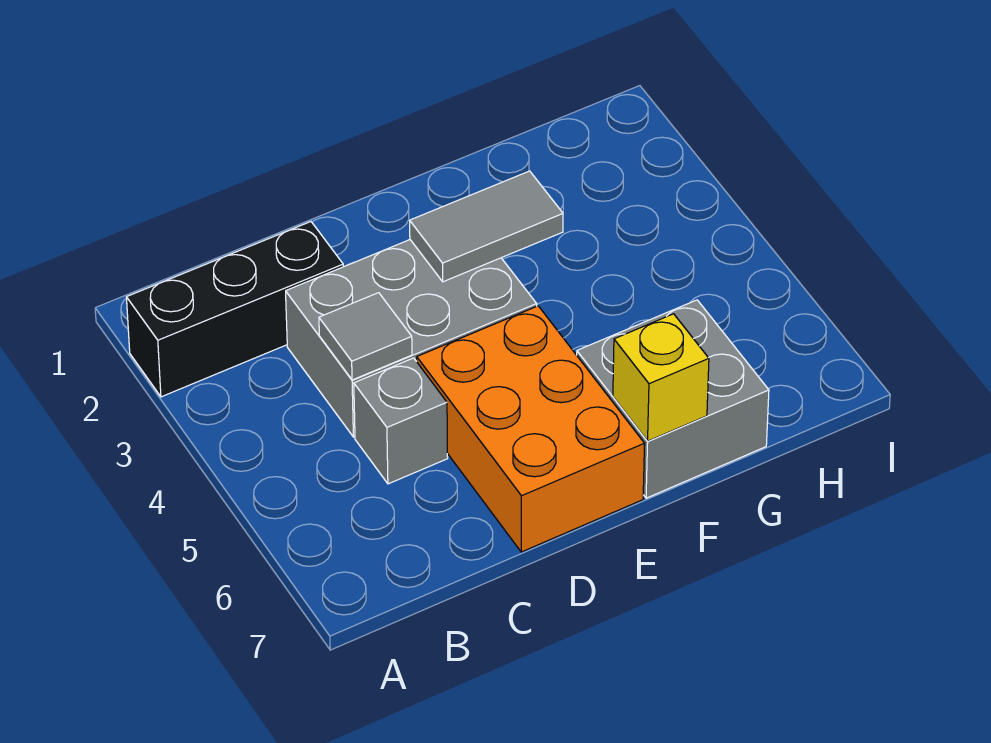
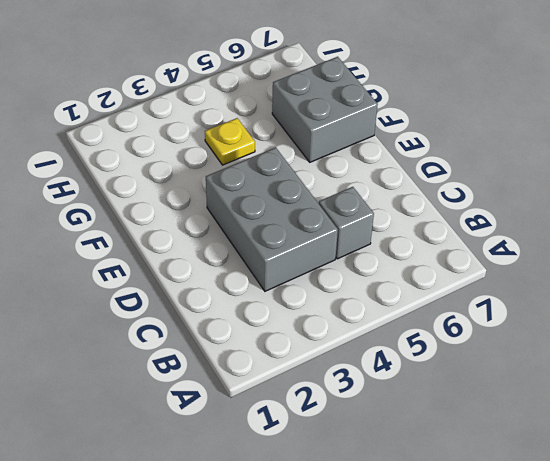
yellow plate G4 level 1 -> none
none -> black brick A2:C2 level 1
none -> orange brick D5:E7 level 1

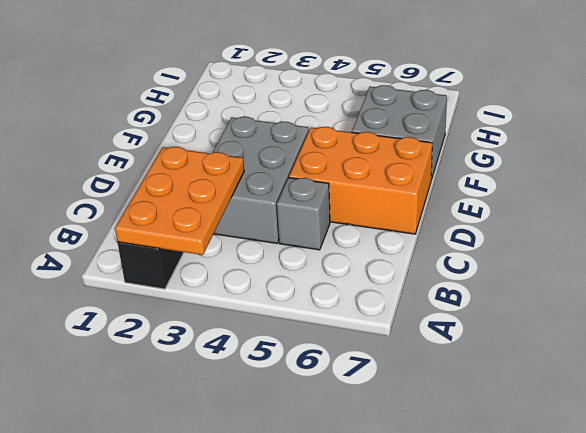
orange plate A2:C3 level 2 -> none
none -> grey tile C4 level 2
none -> grey tile E3:F3 level 2

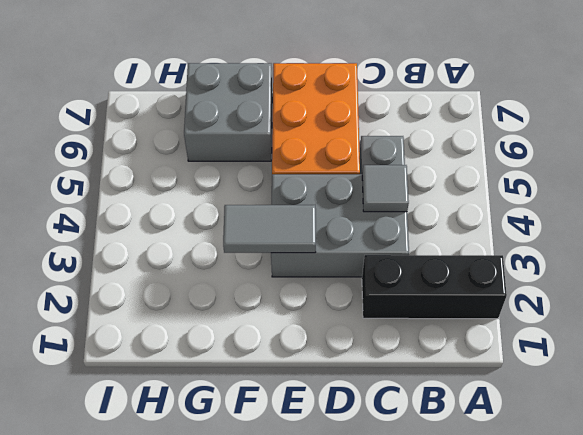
none -> yellow brick F7 level 2

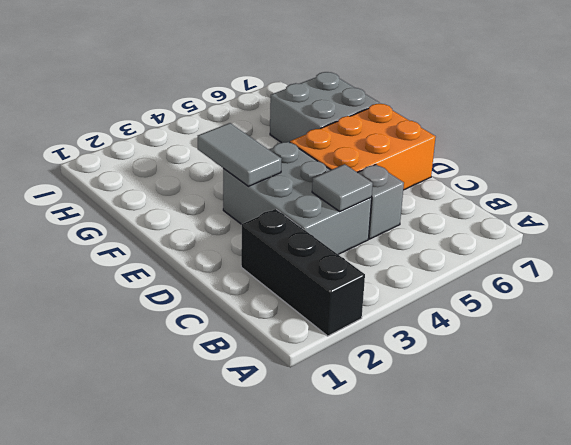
none -> yellow brick F7 level 2

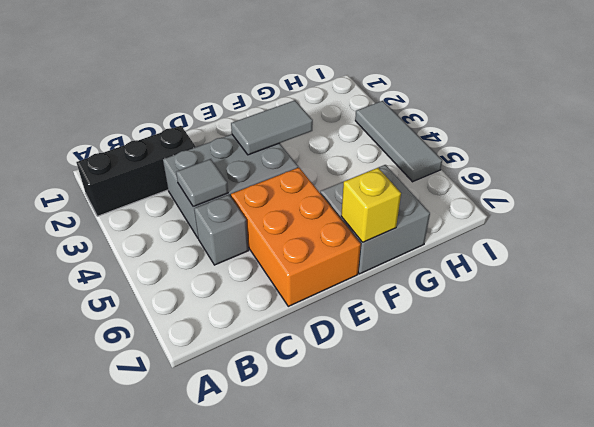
grey tile I3:I5 level 1 -> none

